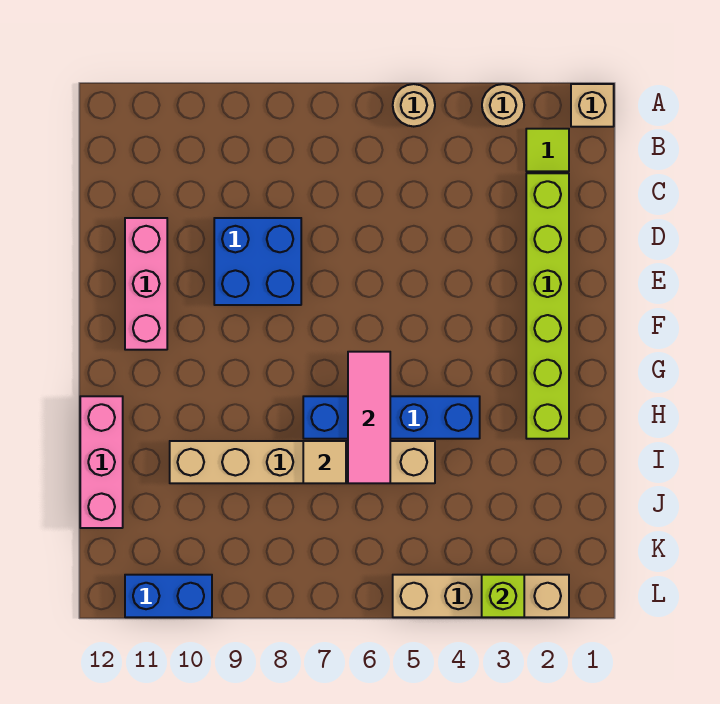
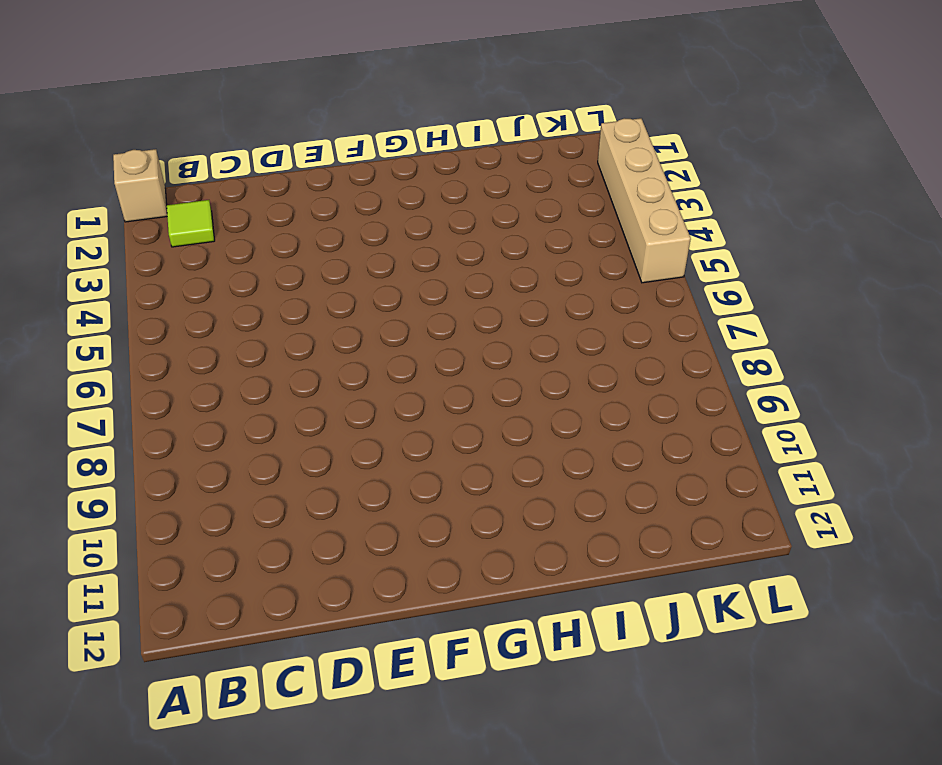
none -> tan round brick A3 level 1
none -> tan round brick A5 level 1
none -> lime brick C2:H2 level 1

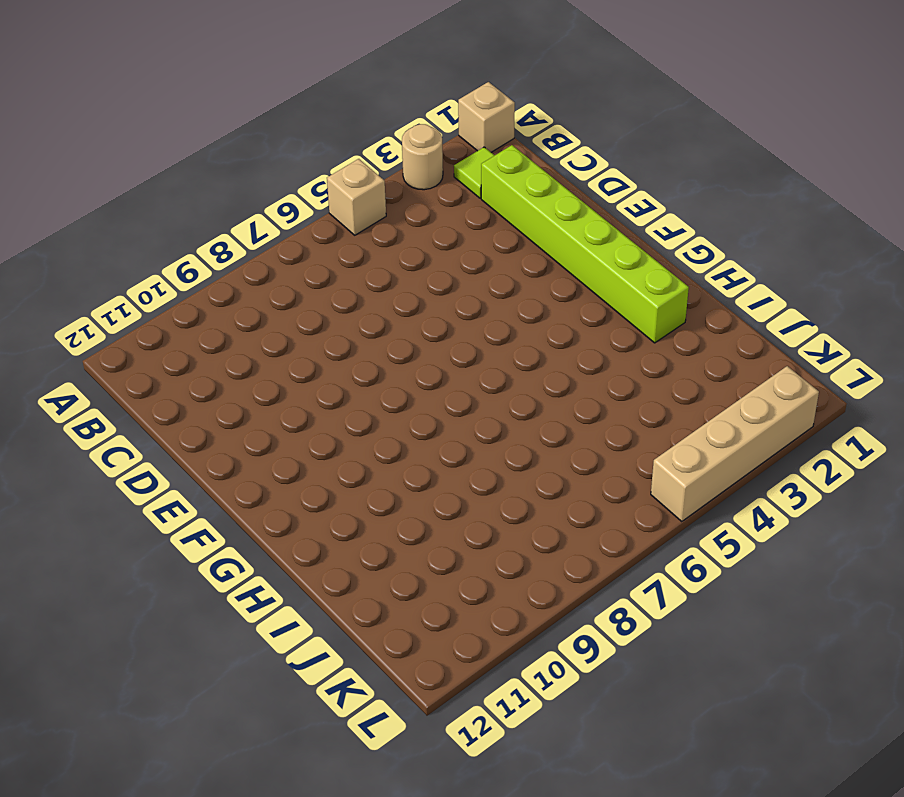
tan brick A5 level 1 -> tan round brick A5 level 1
none -> blue brick D8:E9 level 1
none -> pink brick D11:F11 level 1
none -> blue brick H4:H7 level 1

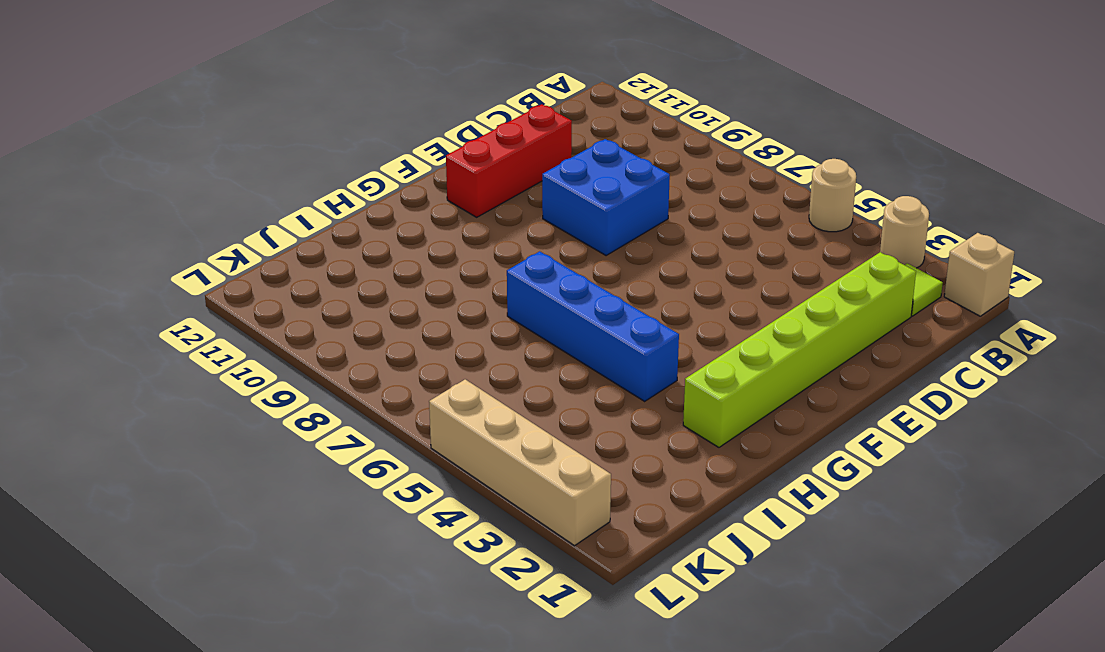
red brick D11:F11 level 1 -> pink brick D11:F11 level 1
none -> pink brick H12:J12 level 1
none -> tan brick I5:I10 level 1
none -> blue brick L10:L11 level 1

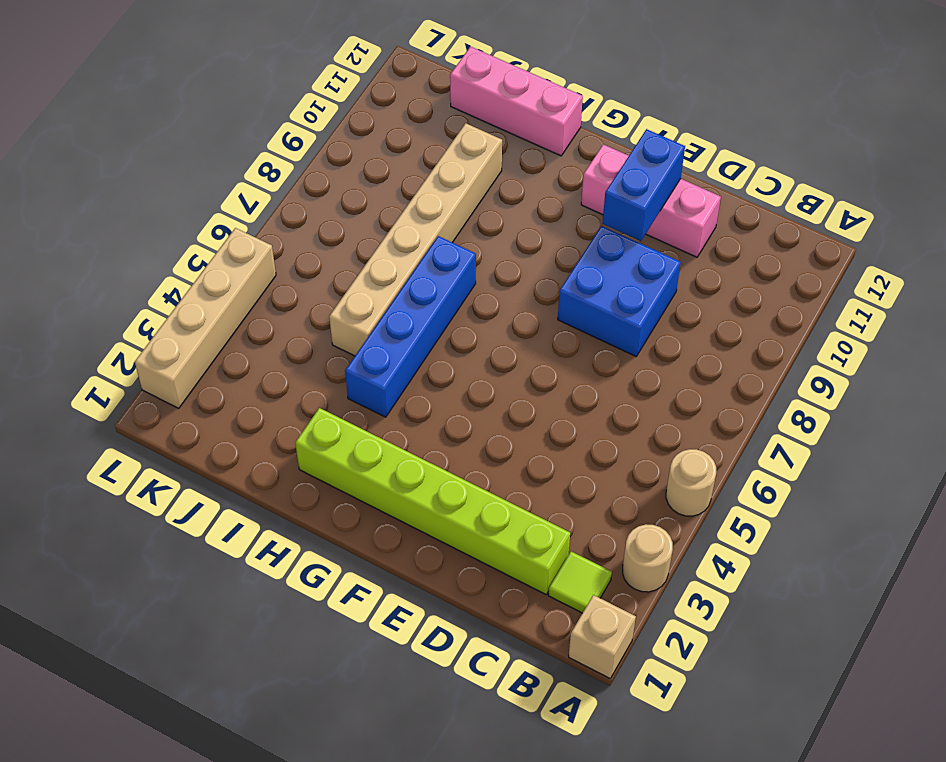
blue brick E10:E11 level 2 -> blue brick L10:L11 level 1
none -> pink tile G6:I6 level 2
none -> tan tile I7 level 2
none -> lime brick L3 level 2

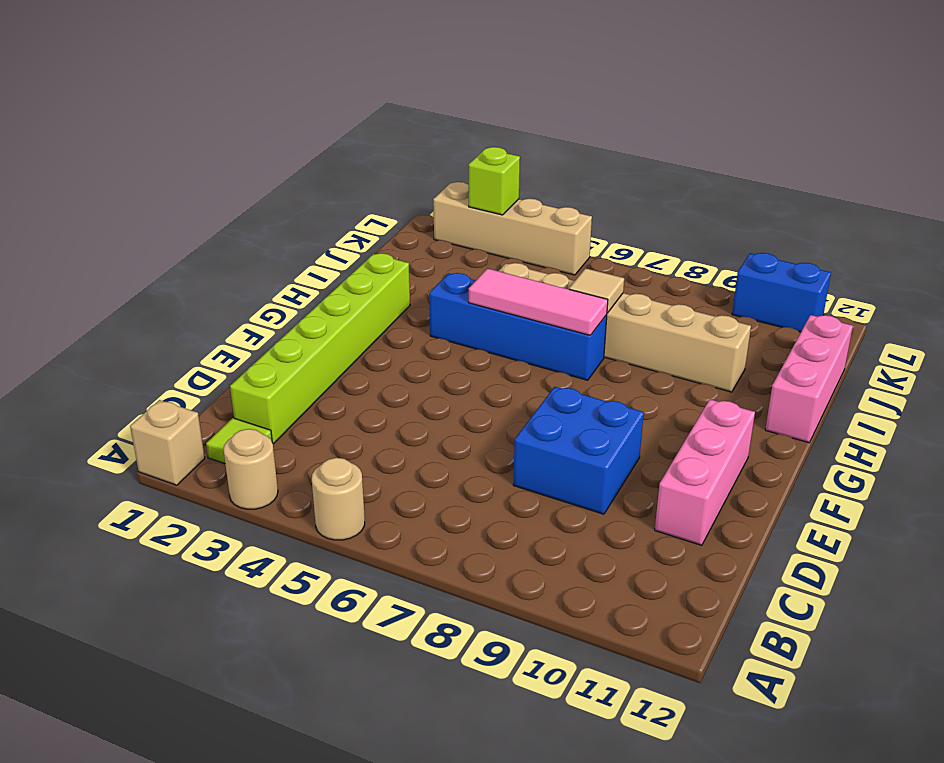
pink tile H5:H7 level 2 -> pink tile G6:I6 level 2

